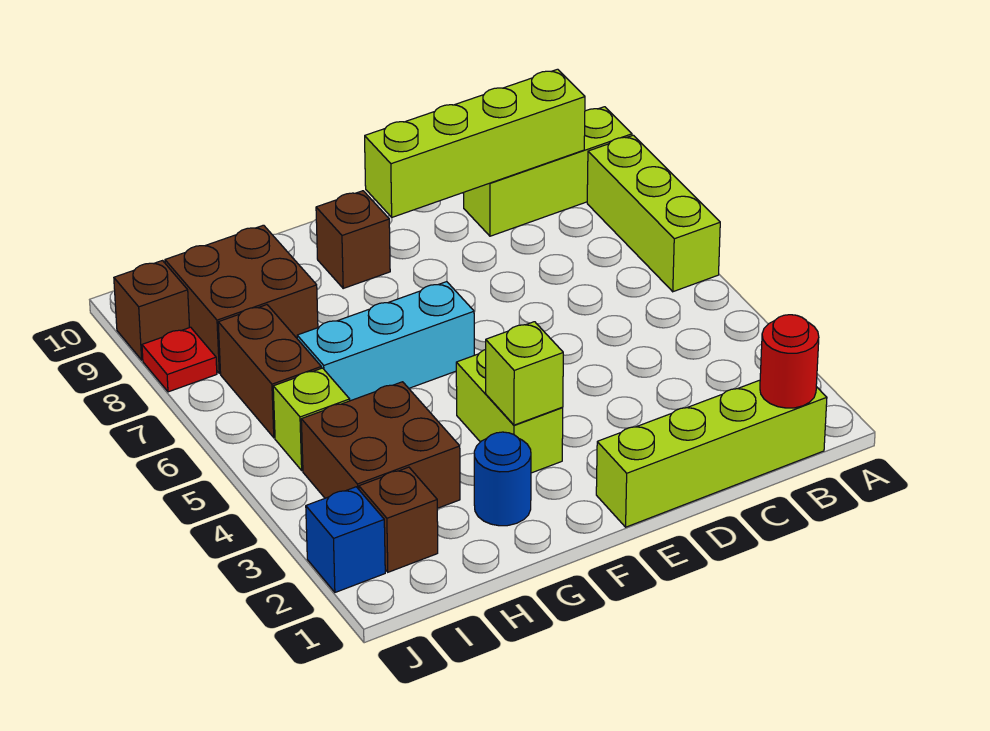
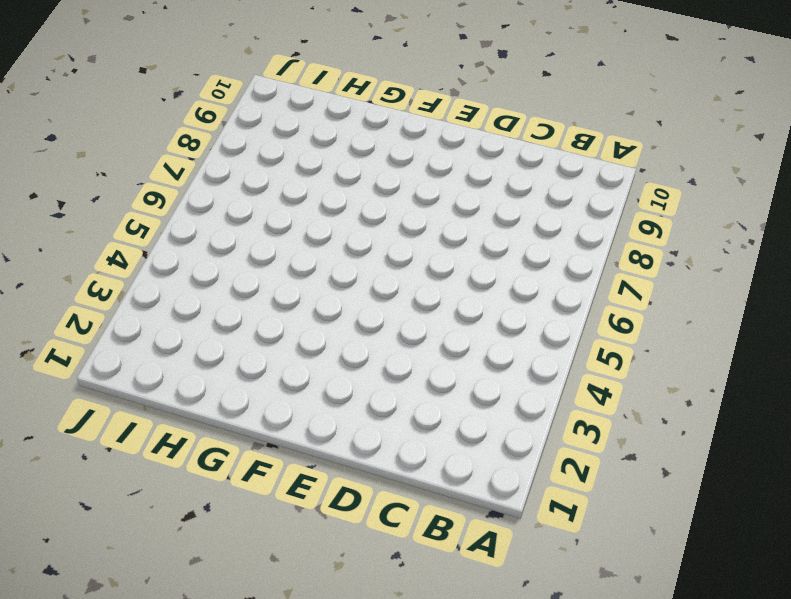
none -> lime brick A6:A8 level 1
none -> lime brick A9:C9 level 1
none -> lime brick B1:E1 level 1

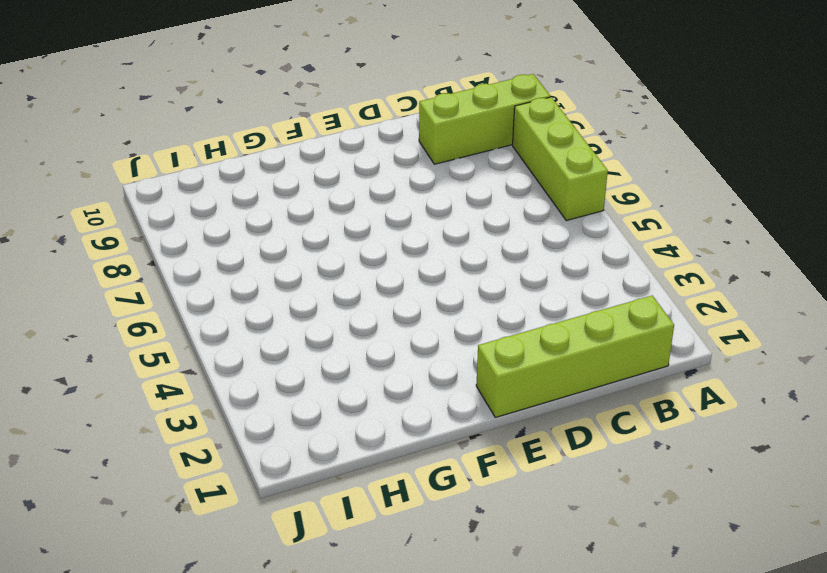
none -> lime brick F3:F4 level 1
none -> cyan brick F6:H6 level 1
none -> brown brick F9 level 1

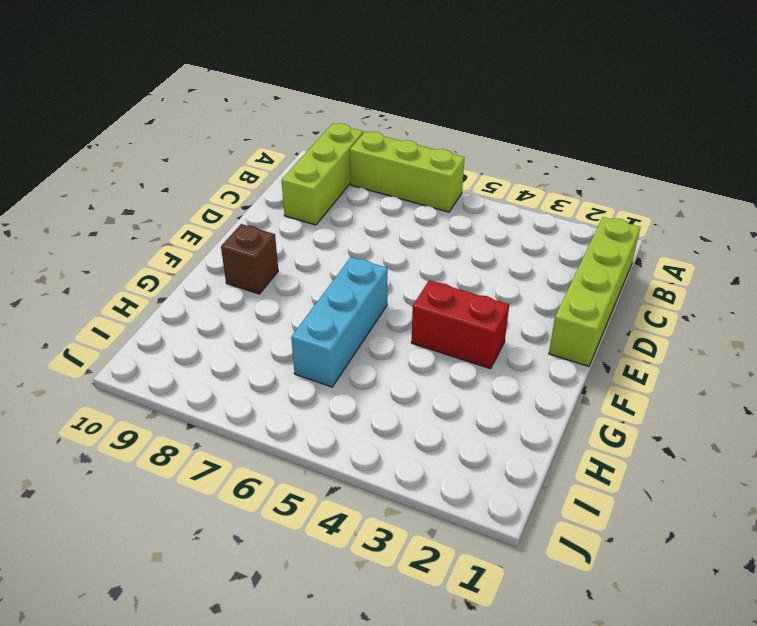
red brick F3:F4 level 1 -> lime brick F3:F4 level 1
none -> blue round brick G2 level 1
none -> brown brick H3:I4 level 1
none -> brown brick H8:I9 level 1

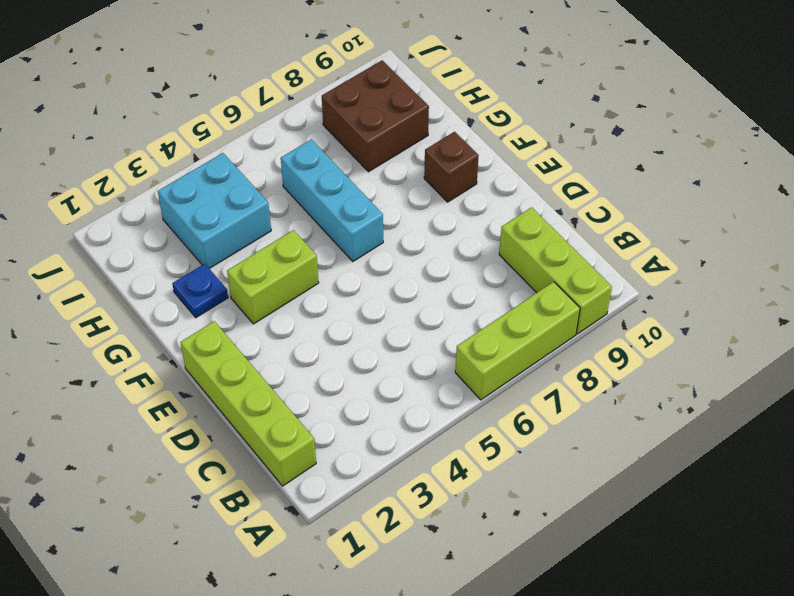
blue plate G2 level 1 -> blue round brick G2 level 1
cyan brick H3:I4 level 1 -> brown brick H3:I4 level 1
none -> brown brick I2 level 1
none -> lime brick I5 level 1
none -> brown brick I6:I7 level 1

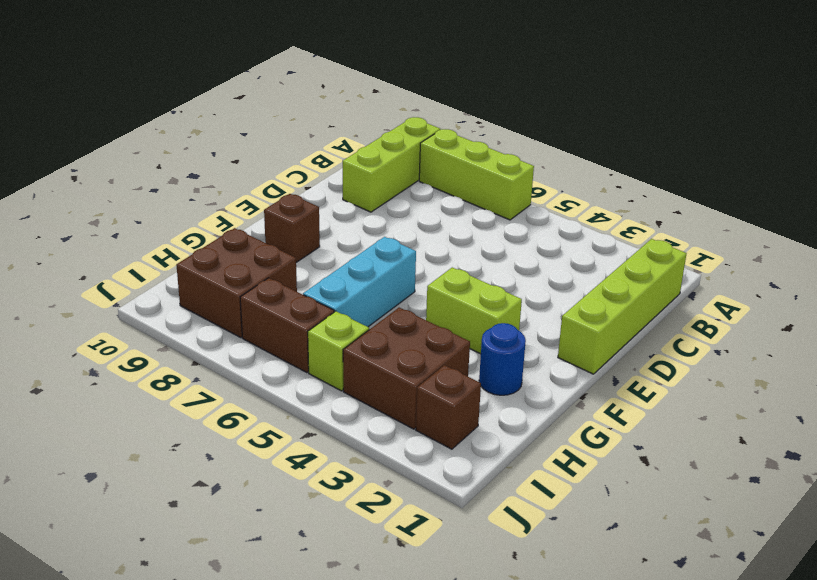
none -> blue brick J2 level 1
none -> red plate J8 level 1
none -> brown brick J9 level 1

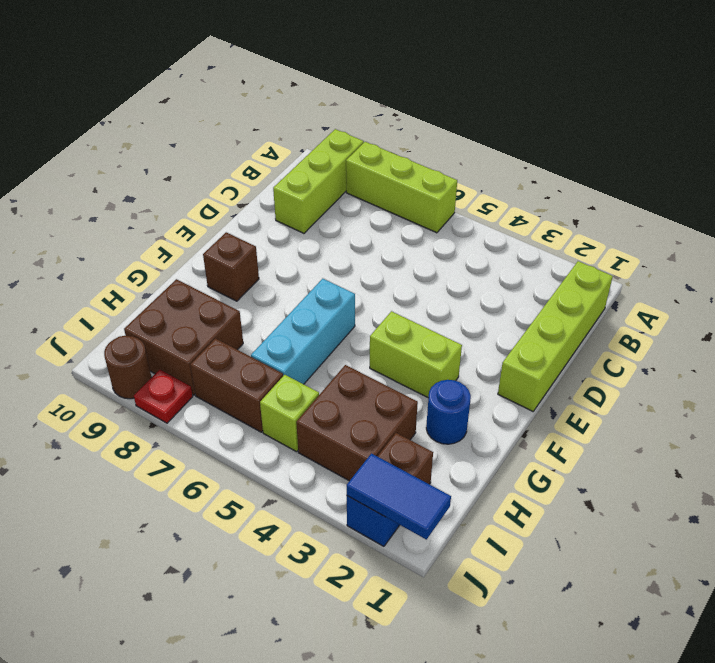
blue tile J1:J2 level 2 -> none
brown round brick J9 level 1 -> brown brick J9 level 1
none -> red round brick B1 level 2
none -> lime brick B9:E9 level 2
none -> lime brick F3 level 2

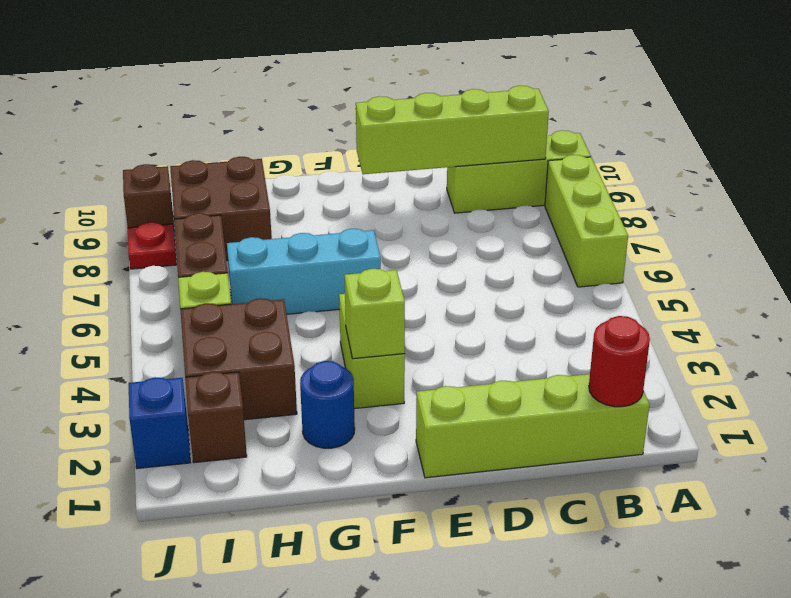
none -> brown brick F9 level 1

